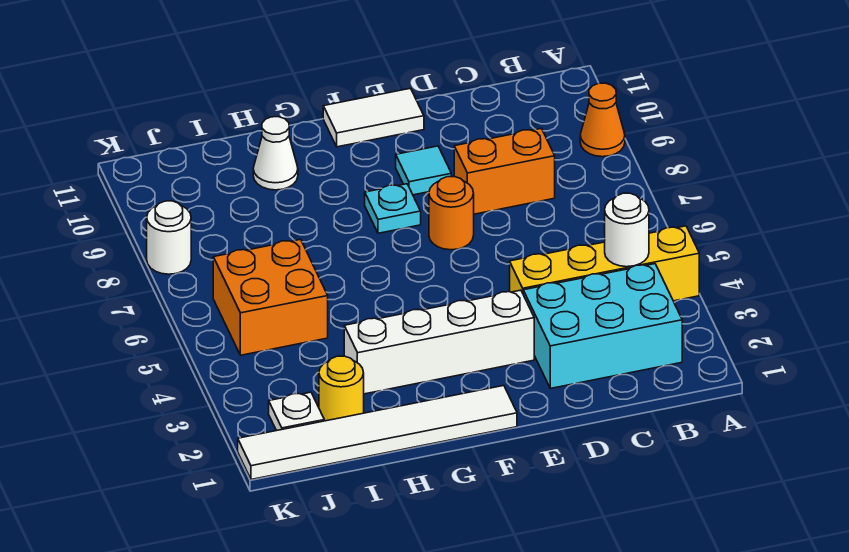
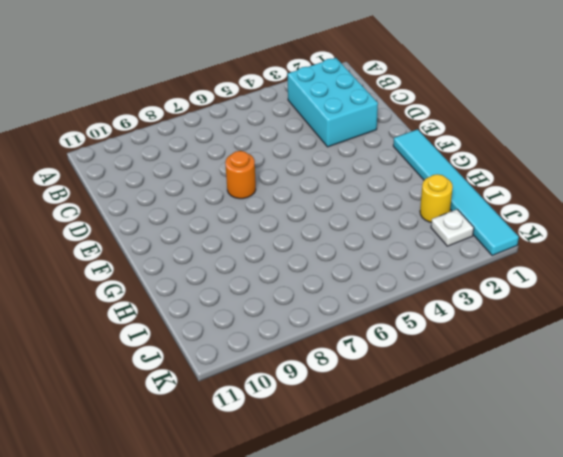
cyan tile F1:K1 level 1 -> white tile F1:K1 level 1
none -> yellow brick A4:D4 level 1
none -> orange cone A9 level 1
none -> orange brick C8:D8 level 1

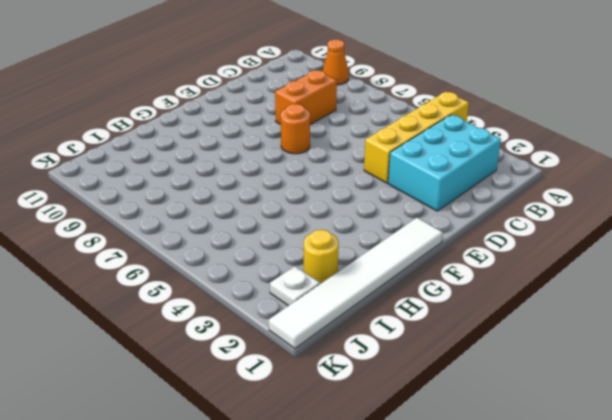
none -> white brick E3:H3 level 1
none -> cyan tile E9 level 1
none -> white tile E11:F11 level 1

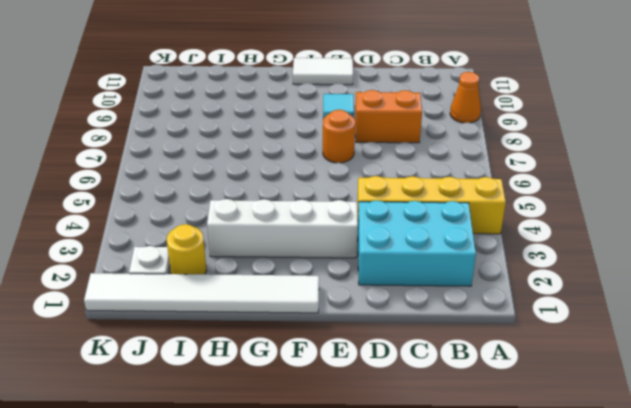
none -> cyan plate F8 level 1
none -> white cone H10 level 1
none -> orange brick I5:J6 level 1

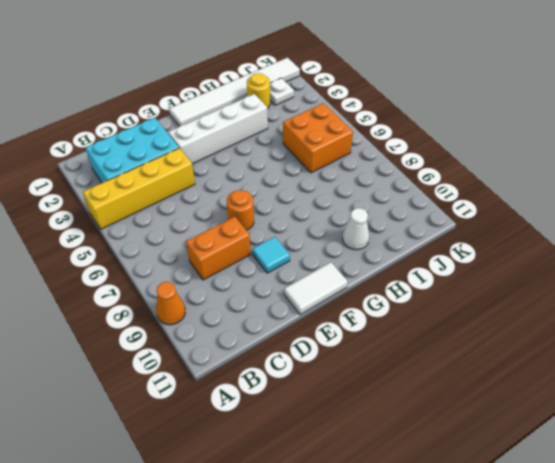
none -> cyan plate F8 level 1
none -> white round brick K8 level 1
none -> white round brick B4 level 2

